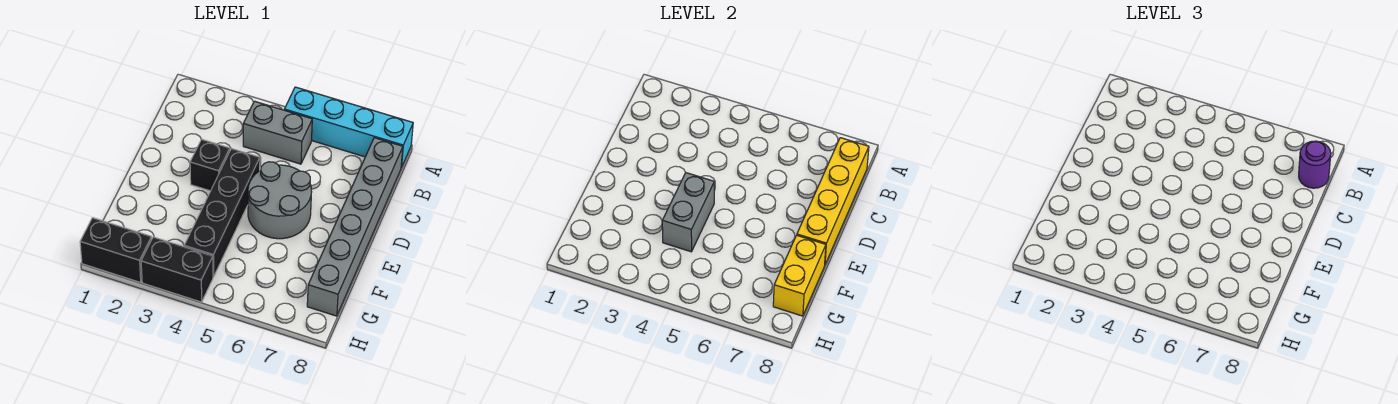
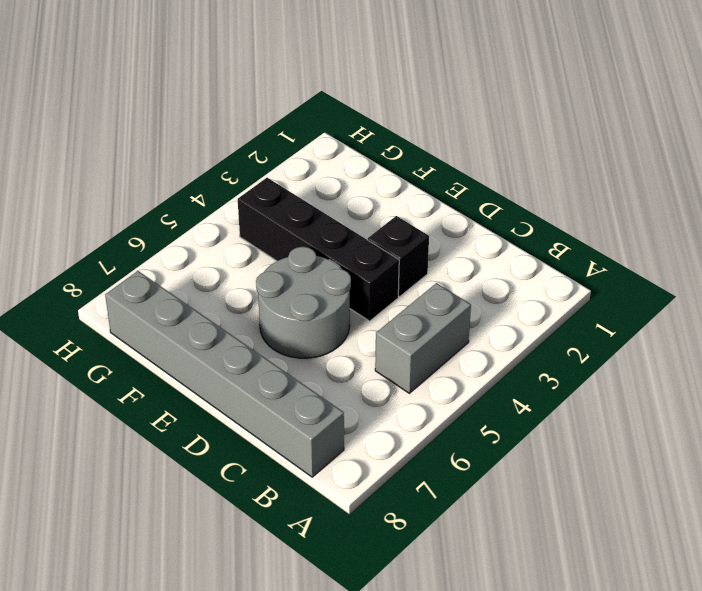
none -> cyan brick A5:A8 level 1
none -> black brick H1:H2 level 1
none -> black brick H3:H4 level 1

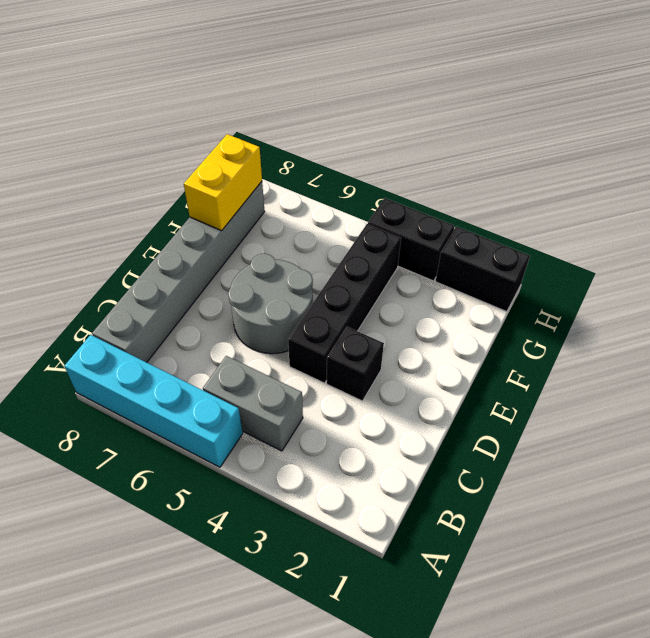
none -> yellow brick B8:E8 level 2
none -> grey brick E4:F4 level 2
none -> purple round brick B8 level 3

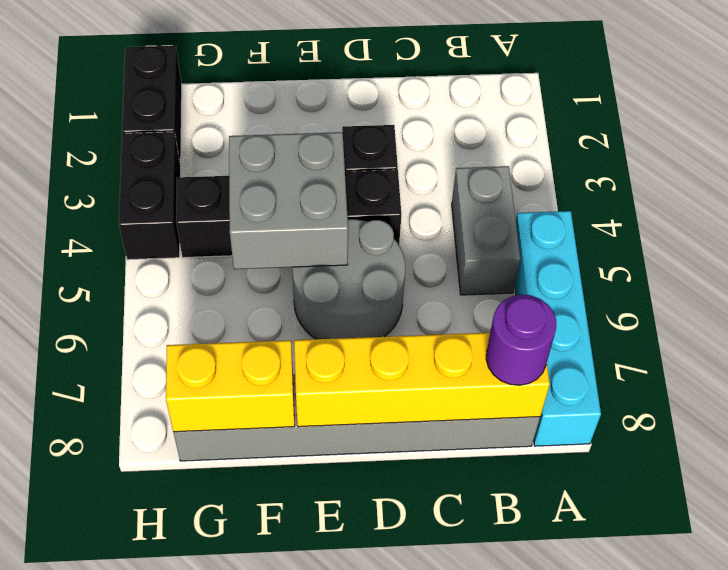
grey brick E4:F5 level 2 -> grey brick E4:F4 level 2

